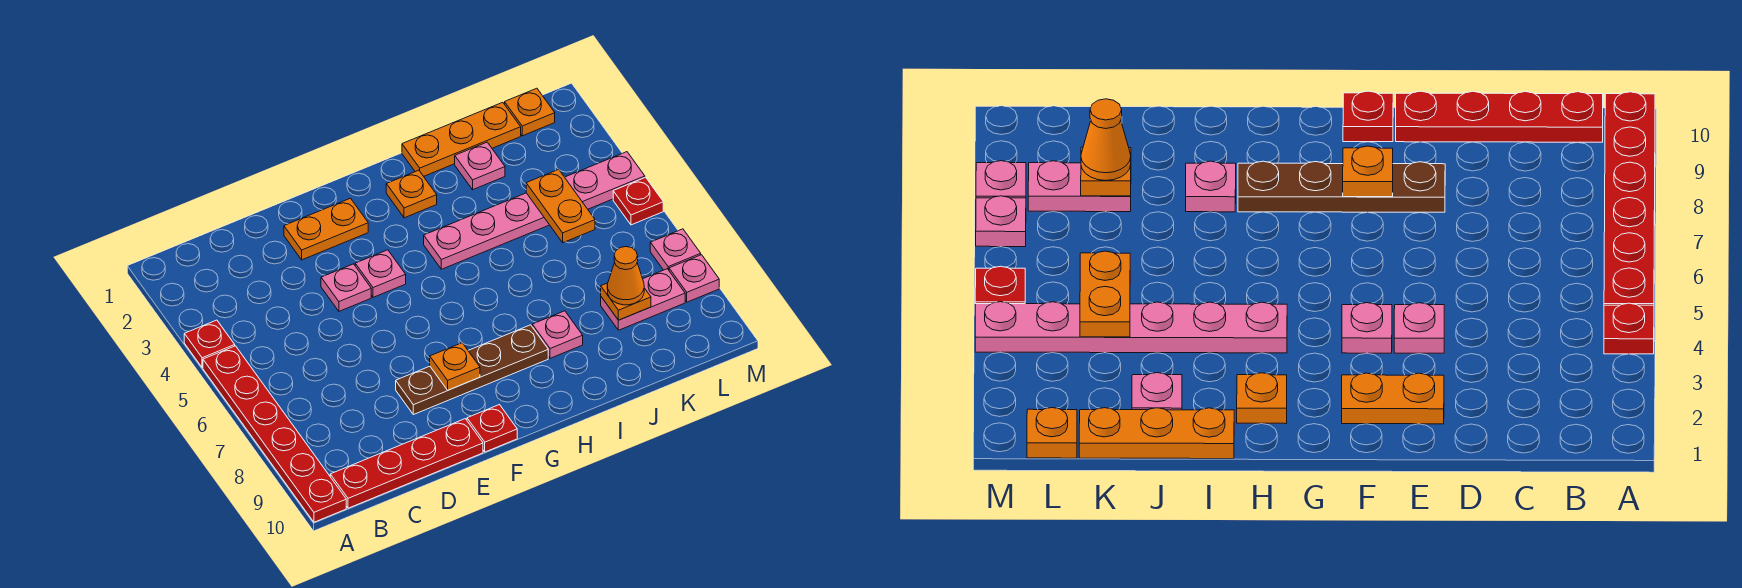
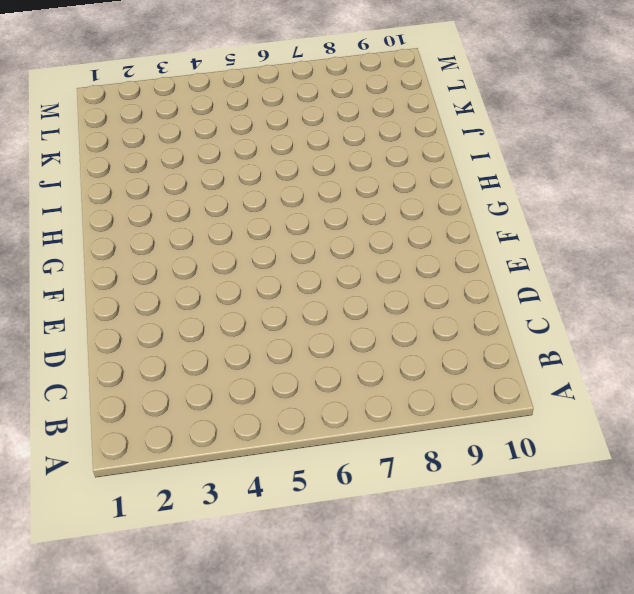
none -> red plate A4 level 1
none -> red plate A5:A10 level 1
none -> red plate B10:E10 level 1

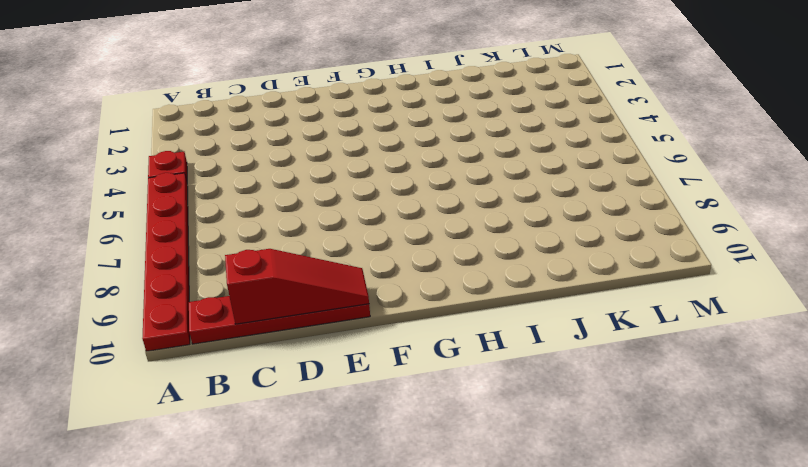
red slope C10:E10 level 2 top C -> none
none -> orange plate E2:F2 level 1
none -> pink plate E4 level 1
none -> brown plate E8:H8 level 1

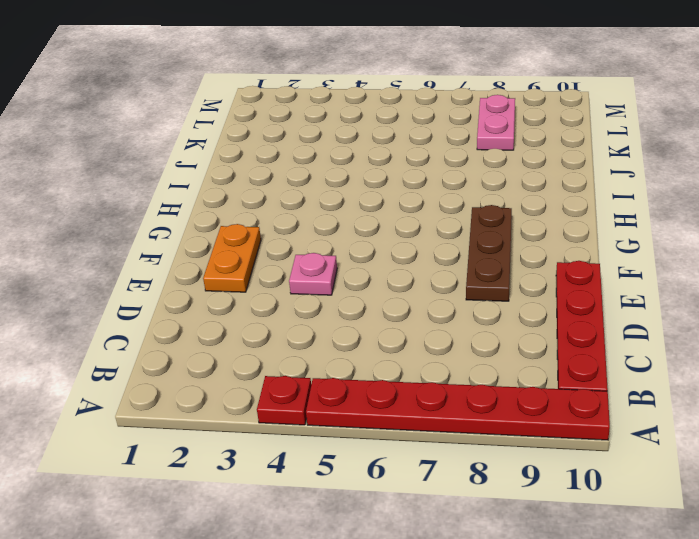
brown plate E8:G8 level 1 -> brown plate E8:H8 level 1
none -> pink plate F4 level 1
none -> red plate F10 level 1
none -> orange plate H2 level 1

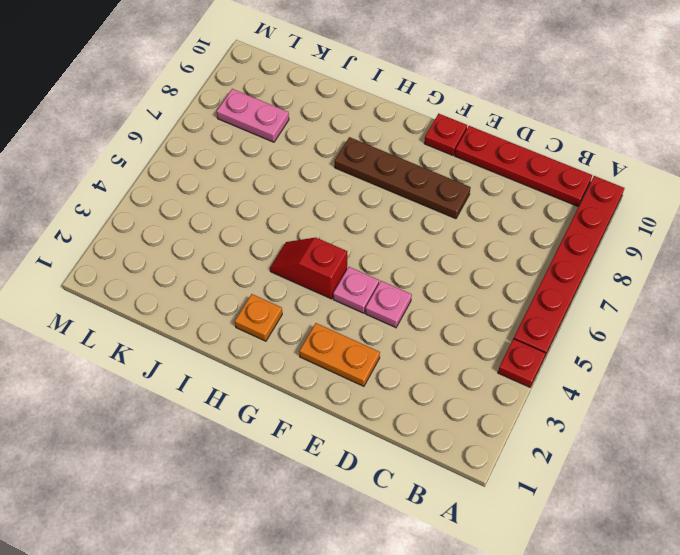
red slope G4:H4 level 1 top G -> pink plate H4:M4 level 1
none -> orange plate I1:K1 level 1
none -> pink plate I8 level 1
none -> pink plate J2 level 1

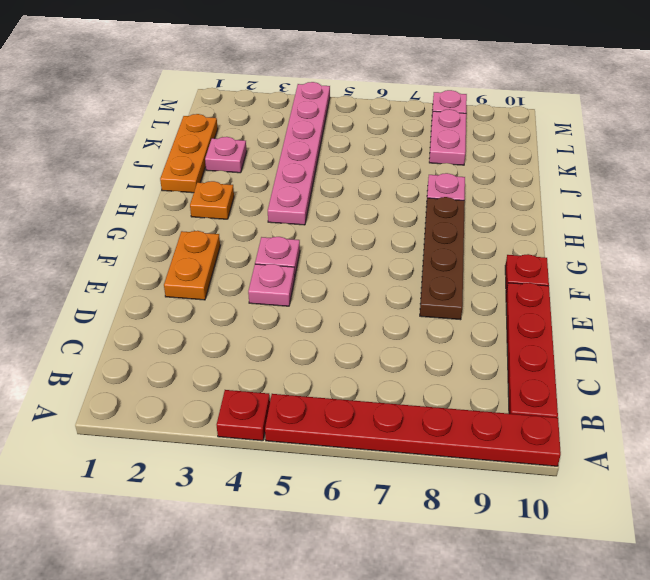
none -> orange plate L1 level 1
none -> red plate M5 level 1
none -> pink plate M7 level 1

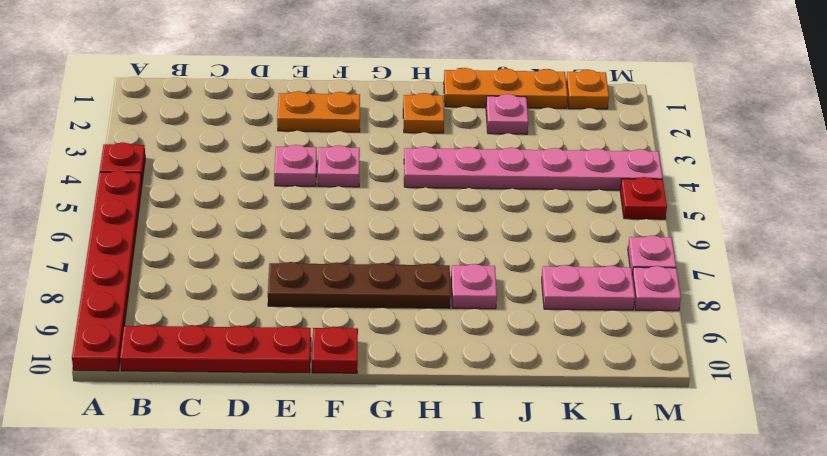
none -> orange plate F8 level 2
none -> orange plate K4:K5 level 2
none -> orange plate K8 level 2

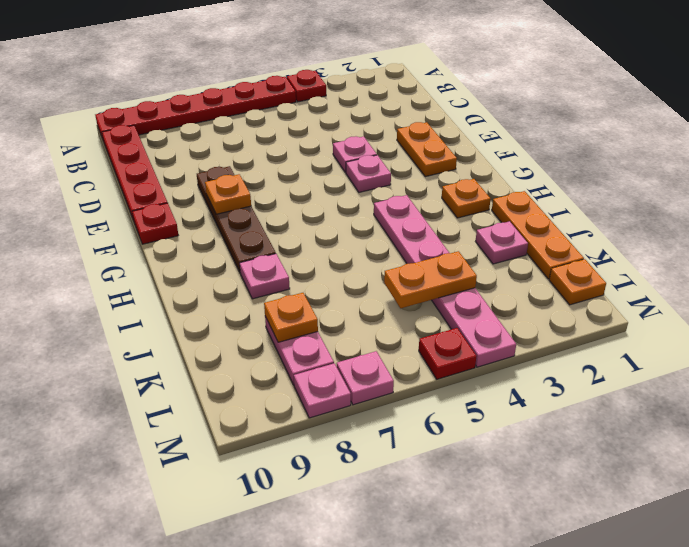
none -> orange cone K8 level 3

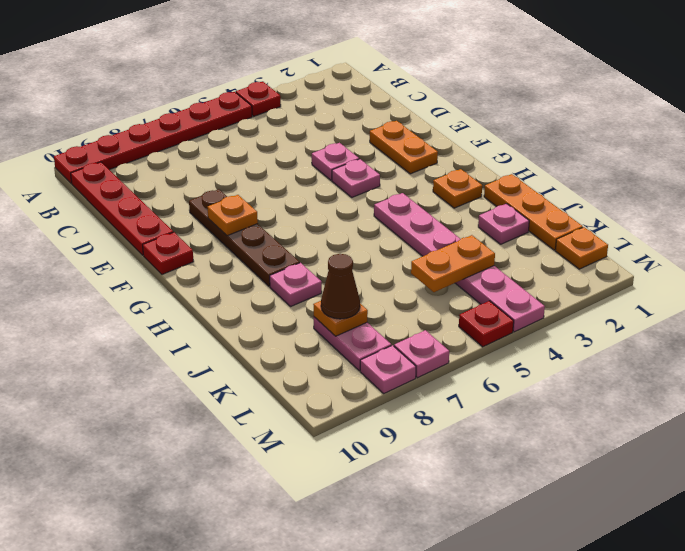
brown cone K8 level 3 -> orange cone K8 level 3

